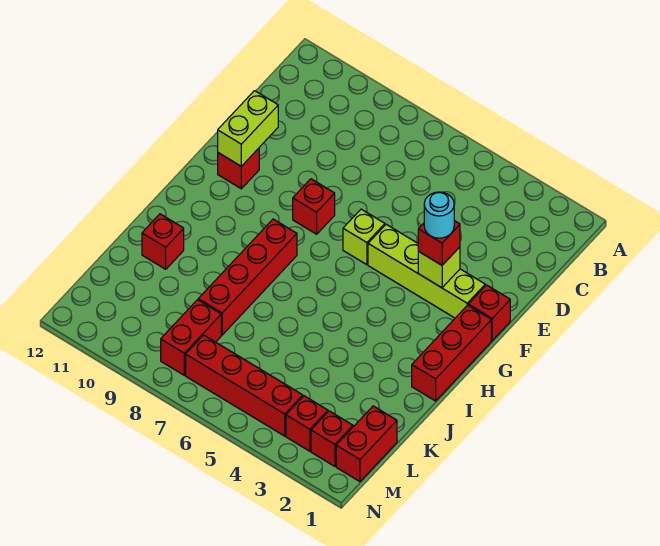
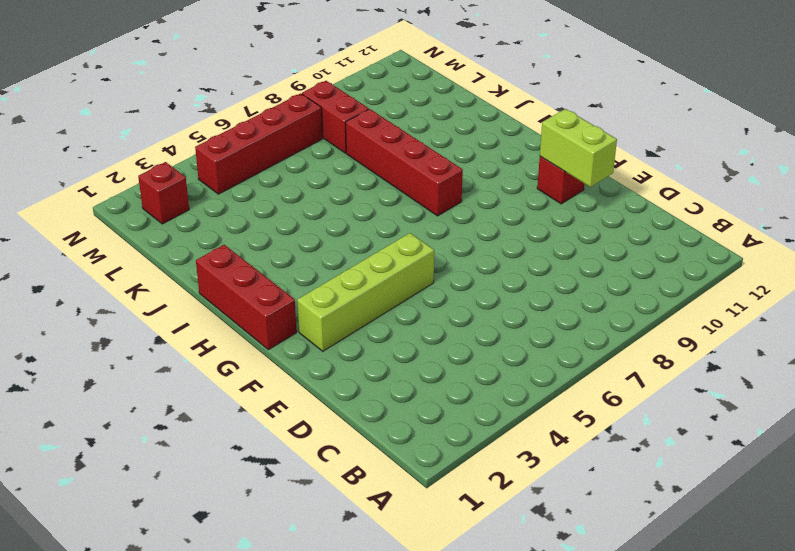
none -> red brick F1 level 1
none -> lime brick F6 level 1
none -> red brick F8 level 1

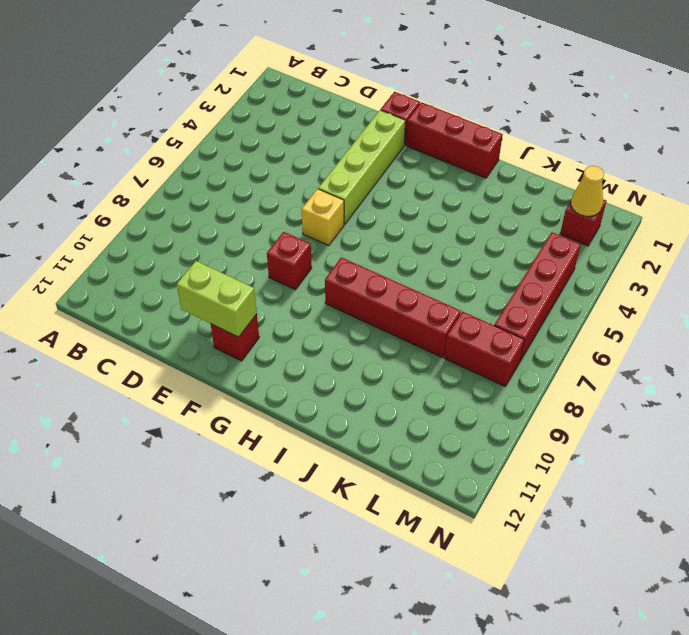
yellow brick F6 level 1 -> lime brick F6 level 1
yellow cone M2 level 2 -> none
none -> red brick J11 level 1
none -> red brick L1:M1 level 1
none -> red brick M3 level 1

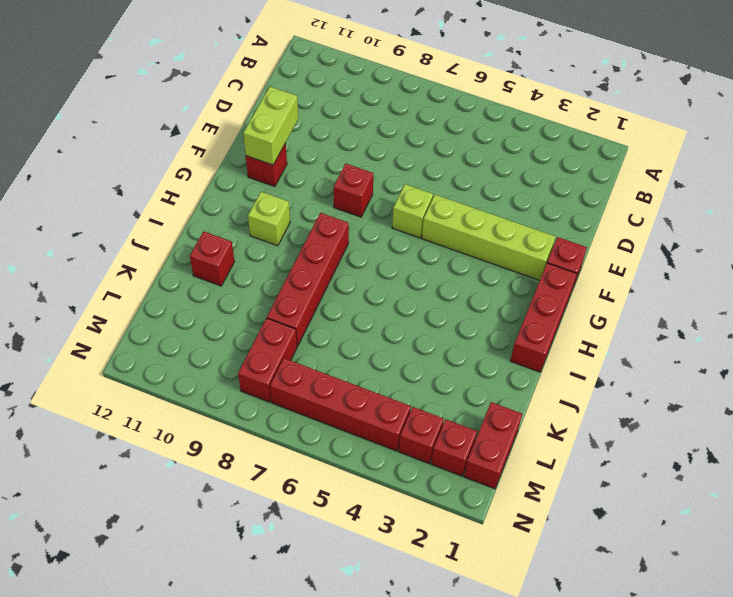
lime brick H10 level 1 -> lime brick F3 level 2
none -> red brick F3 level 3
none -> cyan round brick F3 level 4

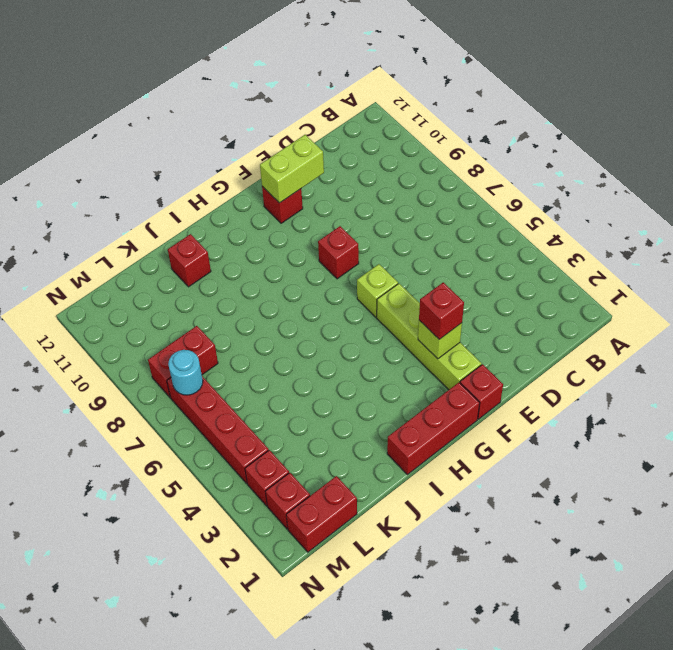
cyan round brick M7 level 2 -> cyan round brick F3 level 4
none -> red brick H8:K8 level 1

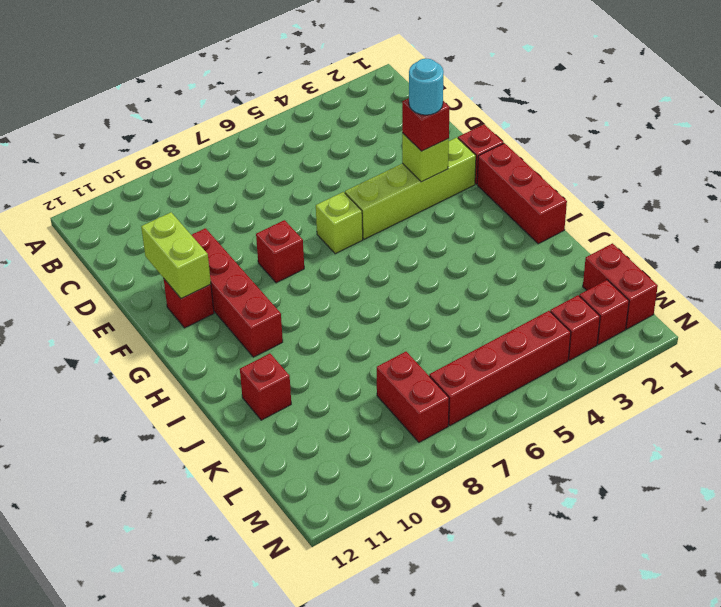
red brick E10:H10 level 1 -> red brick H8:K8 level 1

